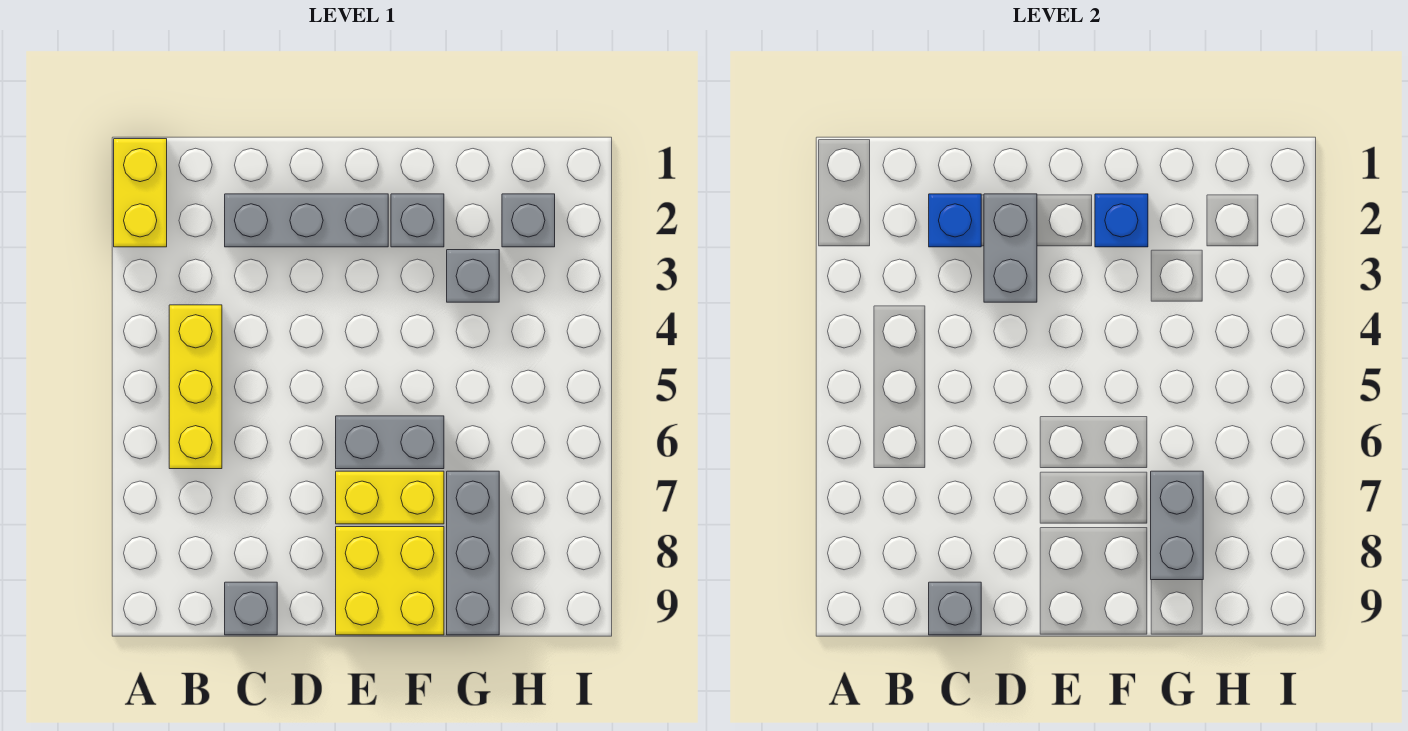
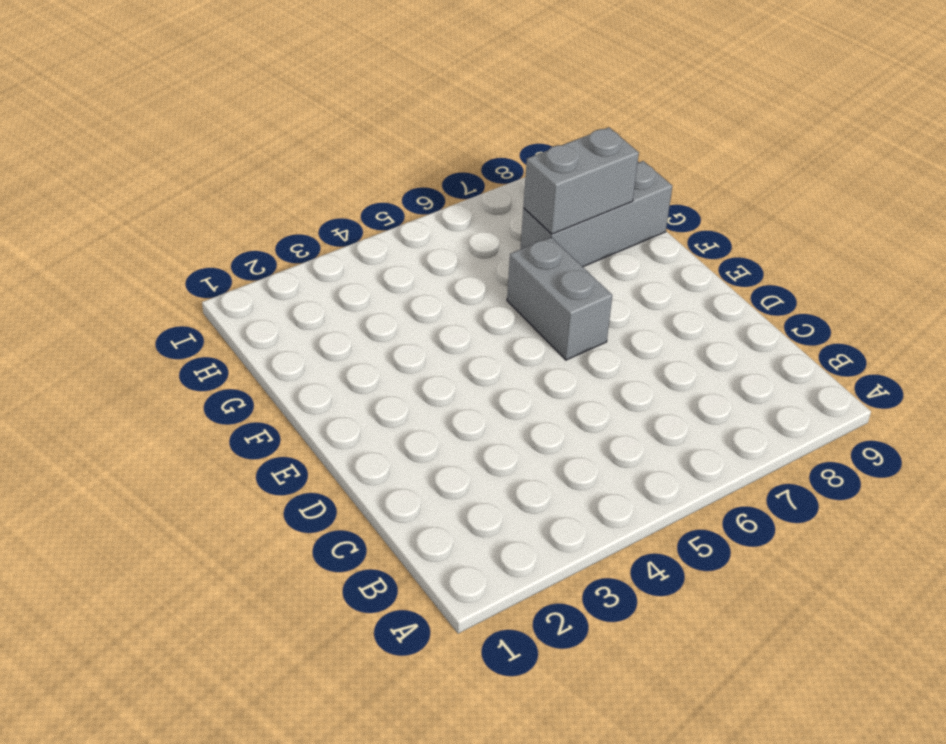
none -> yellow brick A1:A2 level 1
none -> yellow brick B4:B6 level 1
none -> grey brick C2:E2 level 1

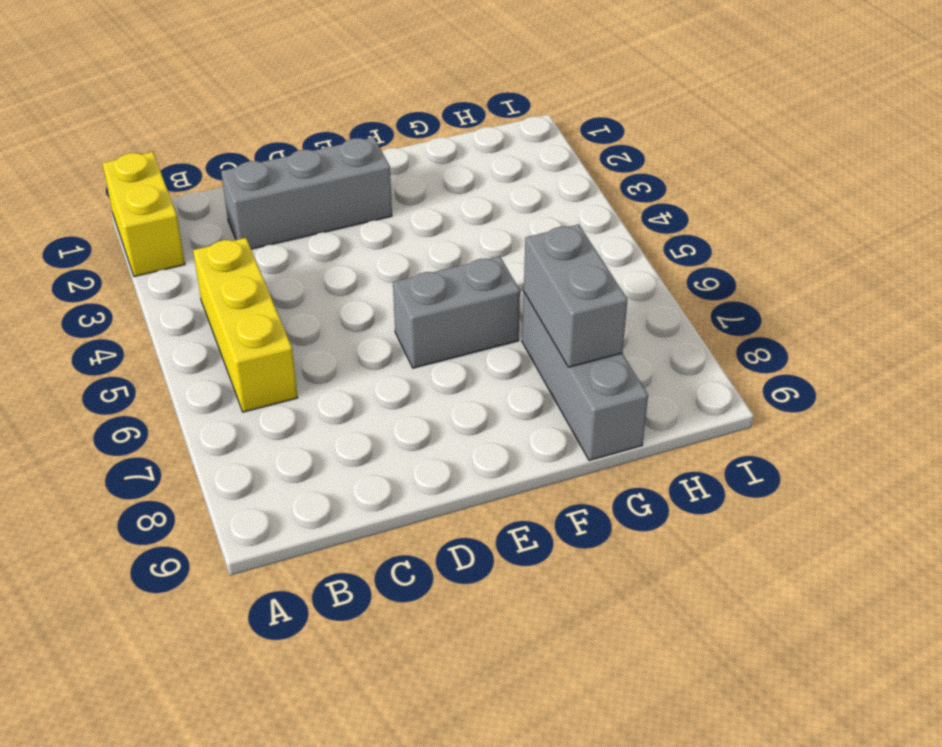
none -> grey brick C9 level 1
none -> yellow brick E7:F7 level 1
none -> yellow brick E8:F9 level 1

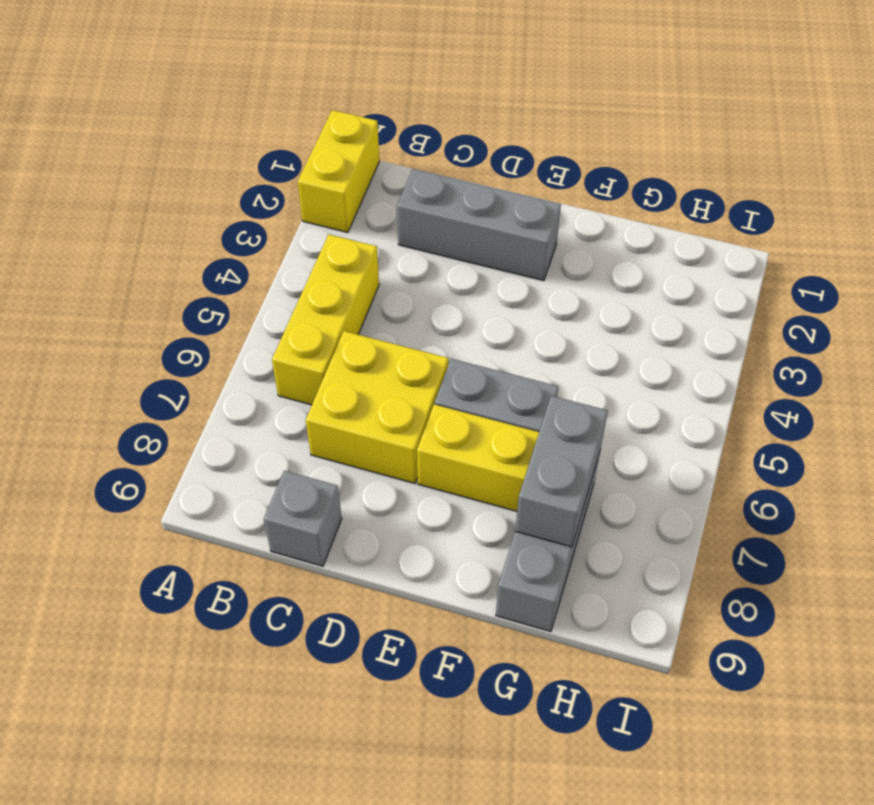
yellow brick C6:D7 level 1 -> yellow brick E8:F9 level 1
none -> grey brick F2 level 1
none -> grey brick G3 level 1
none -> grey brick H2 level 1

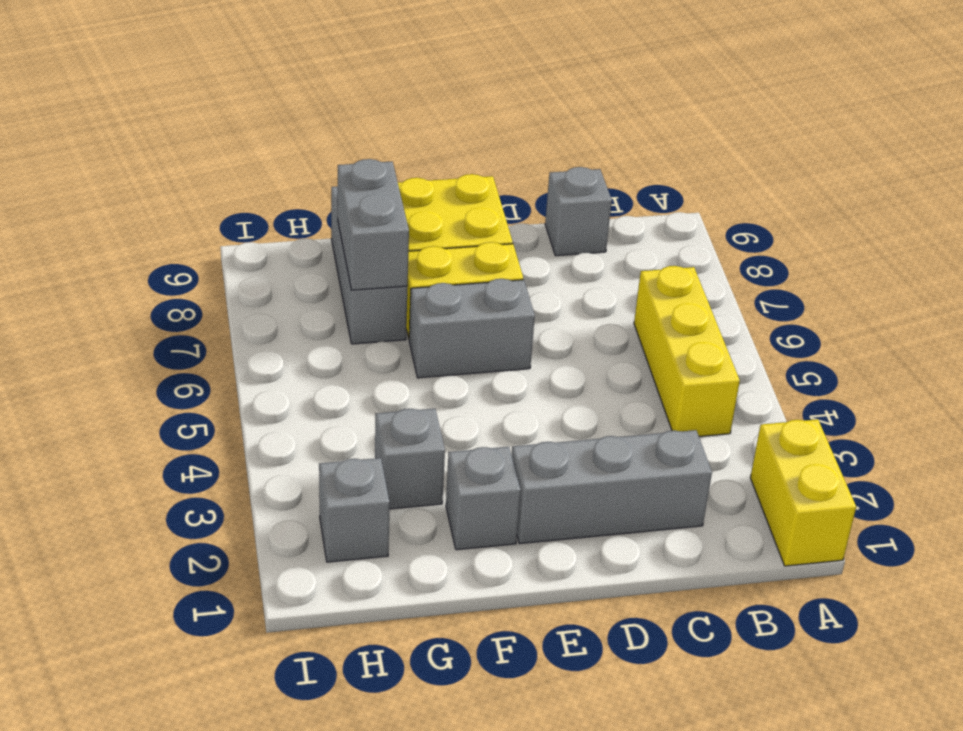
none -> blue brick C2 level 2
none -> grey brick C9 level 2
none -> grey brick D2:D3 level 2

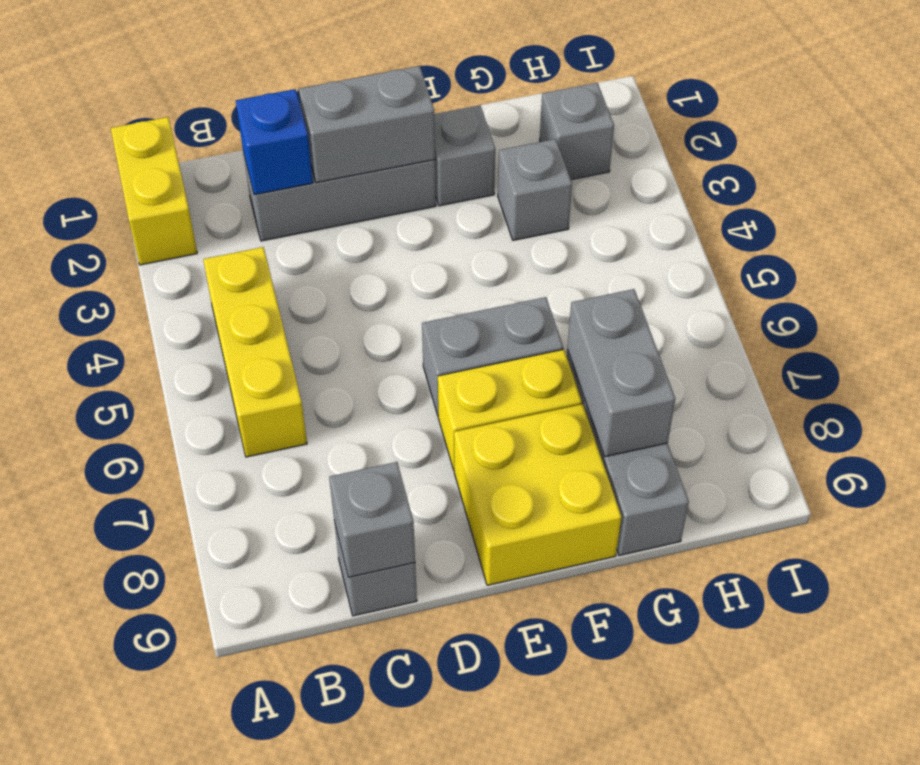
grey brick D2:E2 level 2 -> grey brick D2:D3 level 2
none -> blue brick F2 level 2

